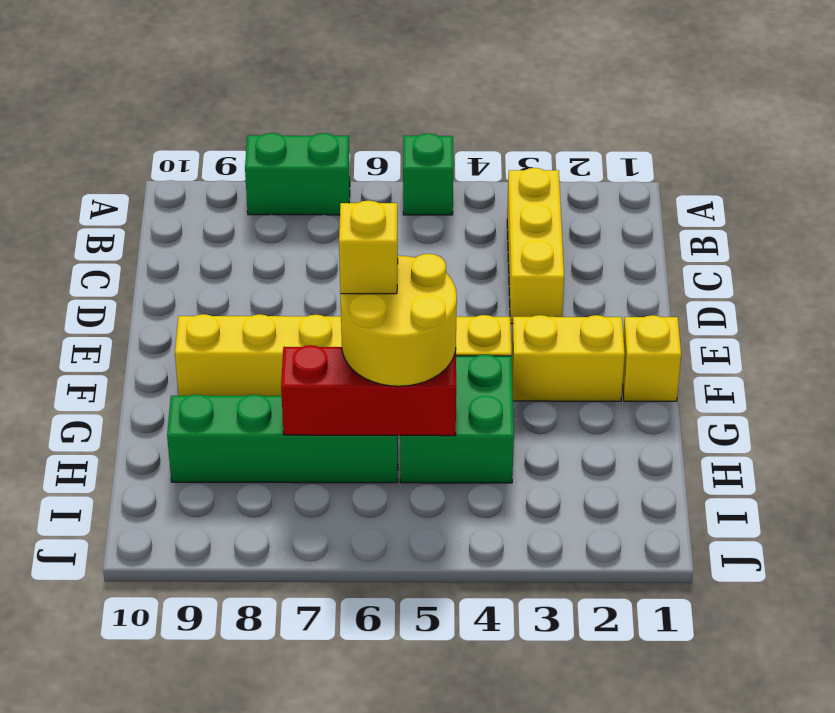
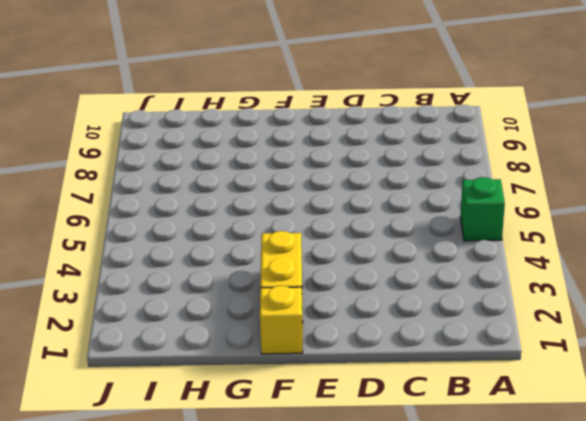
none -> green brick A7:A8 level 1
none -> yellow brick B3:D3 level 1

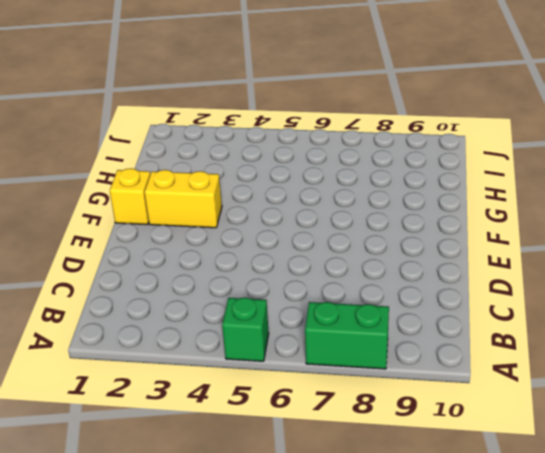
none -> yellow brick B3:D3 level 1
none -> yellow brick F4:F9 level 1

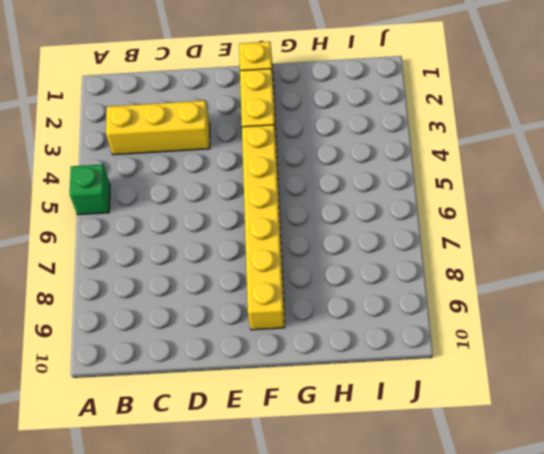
none -> green brick A7:A8 level 1
none -> green brick G4:H5 level 1

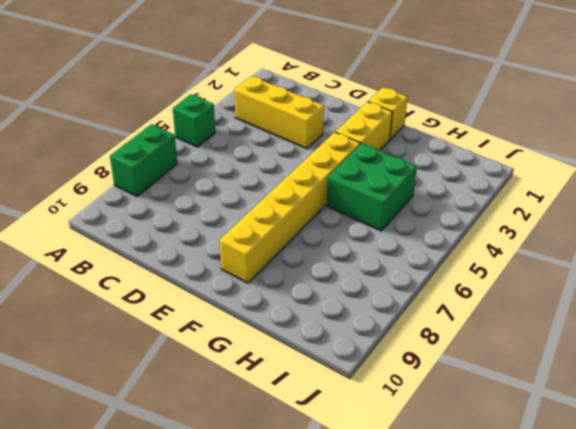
none -> green brick H6:H9 level 1
none -> red brick H5:H7 level 2

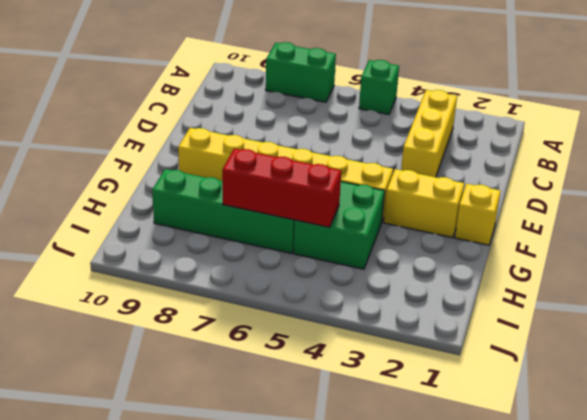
none -> yellow round brick G5:H6 level 3
none -> yellow brick G6 level 4

